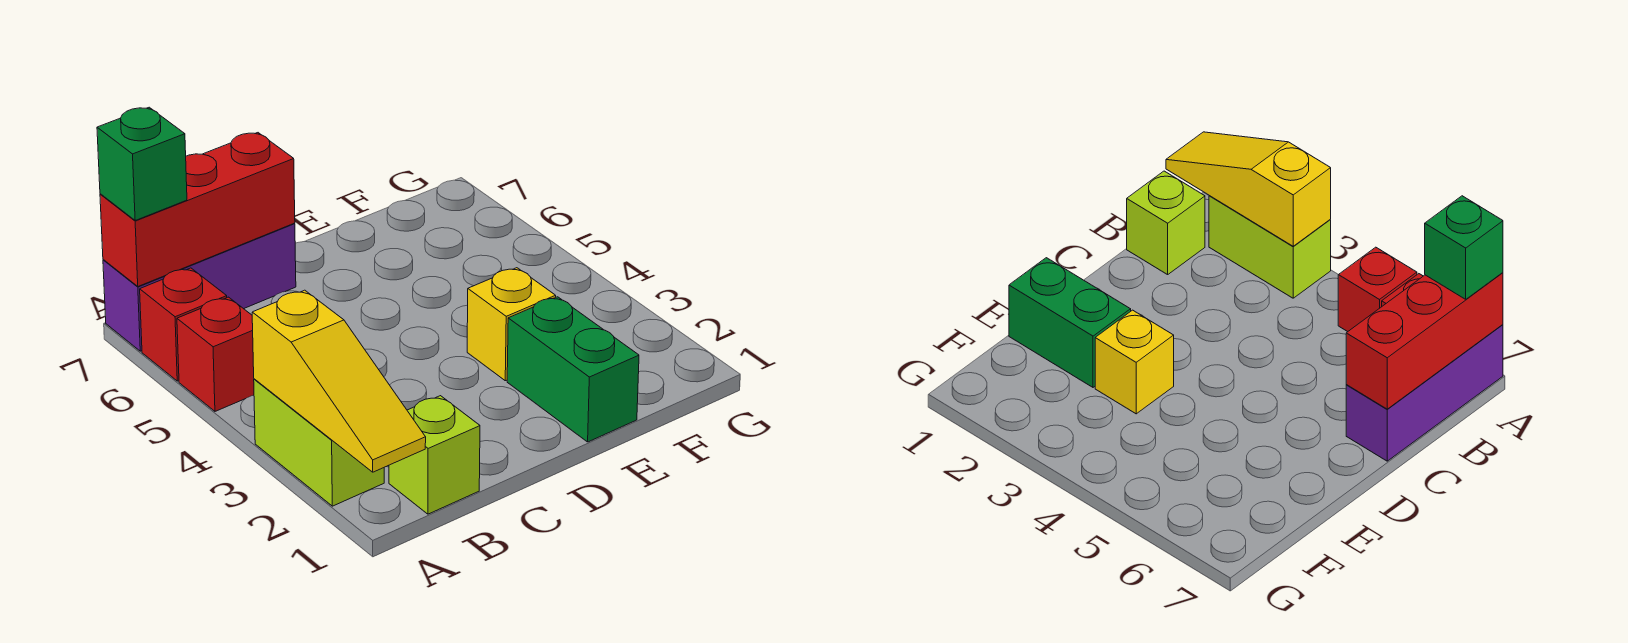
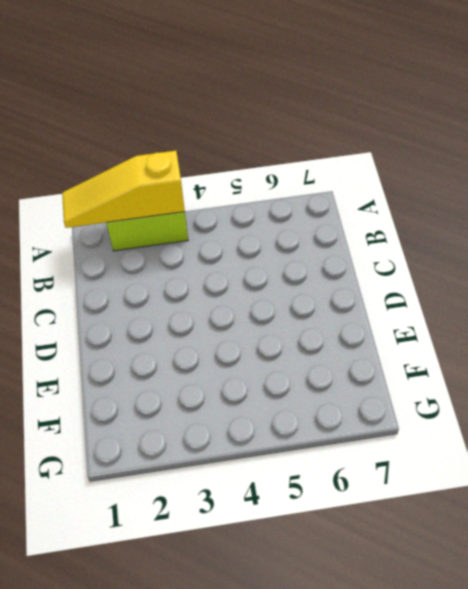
none -> red brick A5 level 1
none -> red brick A6 level 1

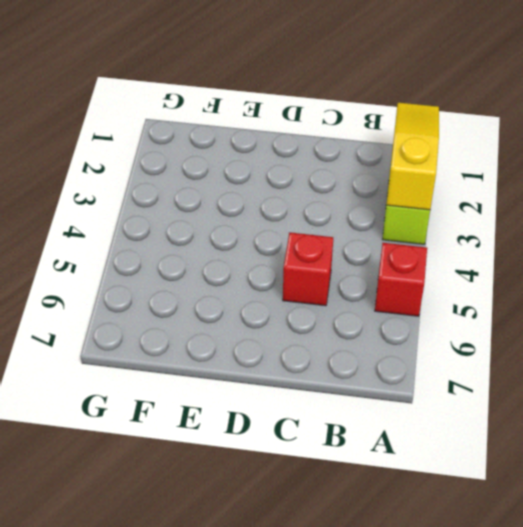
red brick C5 level 1 -> red brick A6 level 1
none -> purple brick A7:C7 level 1
none -> lime brick B1 level 1

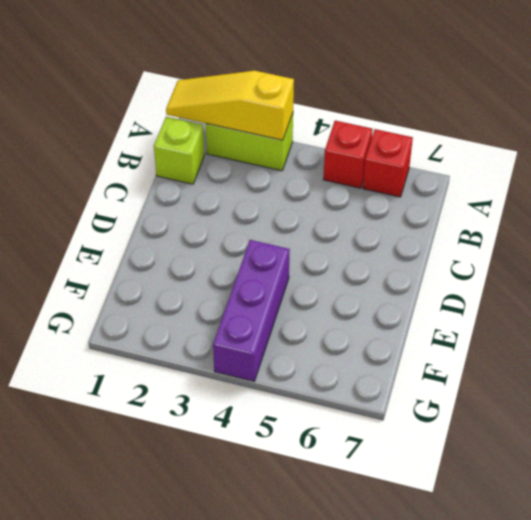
purple brick E4:G4 level 1 -> purple brick A7:C7 level 1
none -> green brick E1:E2 level 1
none -> yellow brick E3 level 1

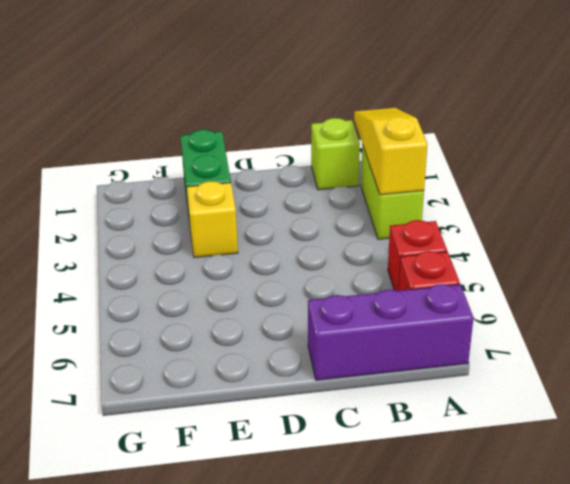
none -> red brick A7:C7 level 2
none -> green brick A7 level 3

